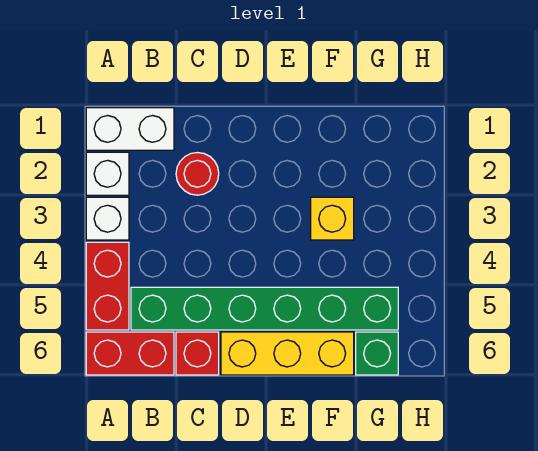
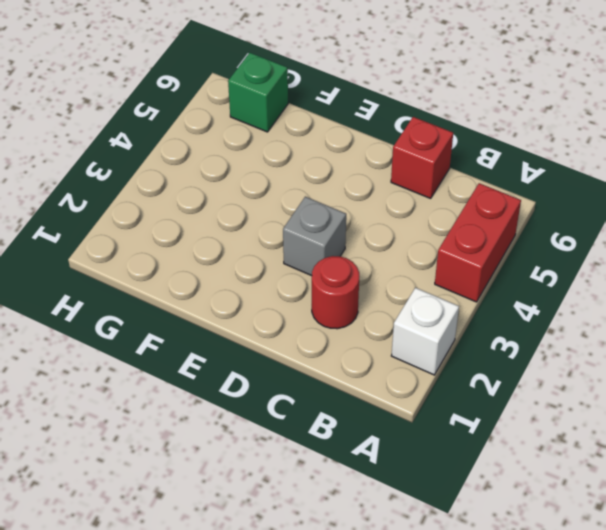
grey brick D3 level 1 -> none
none -> white brick A1:B1 level 1
none -> white brick A3 level 1

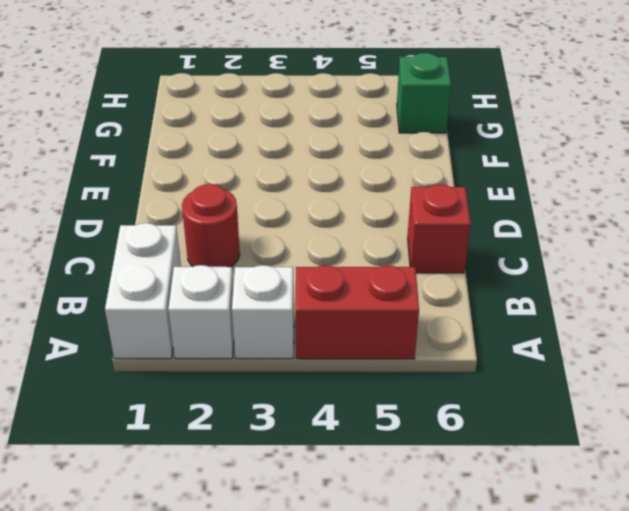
none -> red brick A6:B6 level 1
none -> green brick B5:G5 level 1

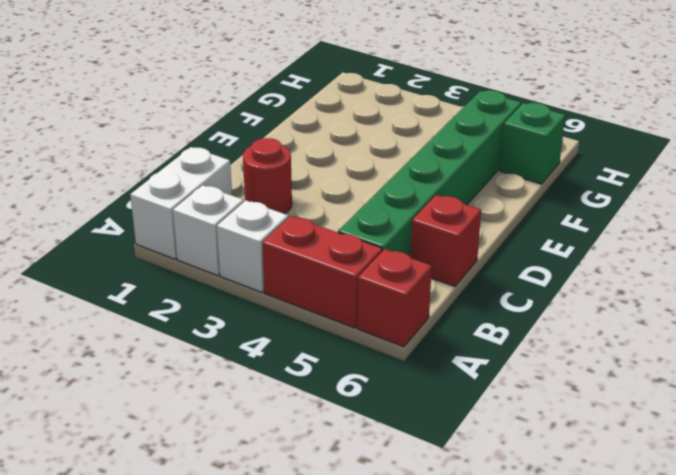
red brick A6 level 1 -> red brick A6:B6 level 1
none -> yellow brick D6:F6 level 1
none -> yellow brick F3 level 1

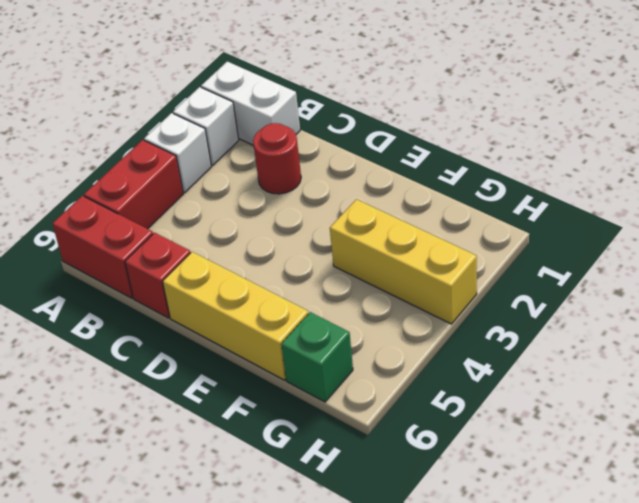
yellow brick F3:H3 level 1 -> yellow brick F3 level 1
none -> green brick B5:G5 level 1

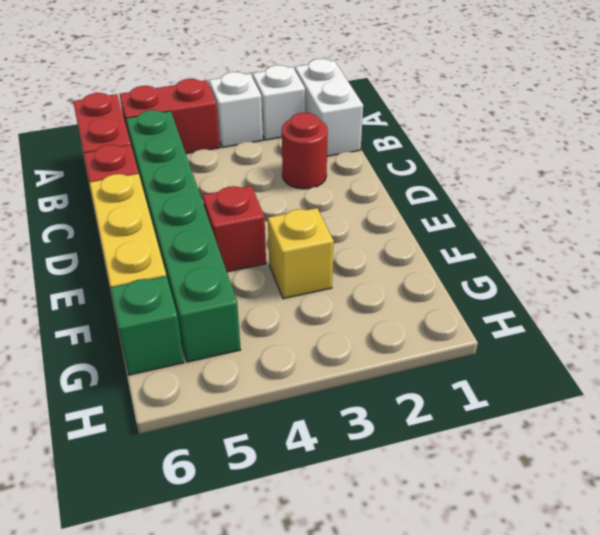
red brick E4 level 1 -> none

